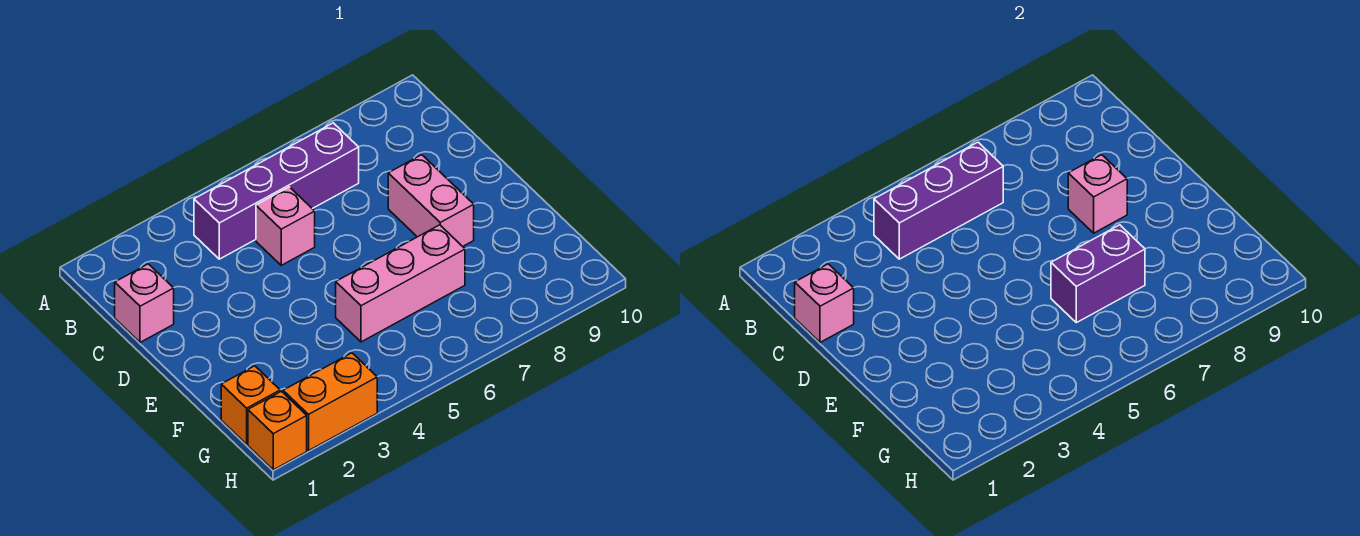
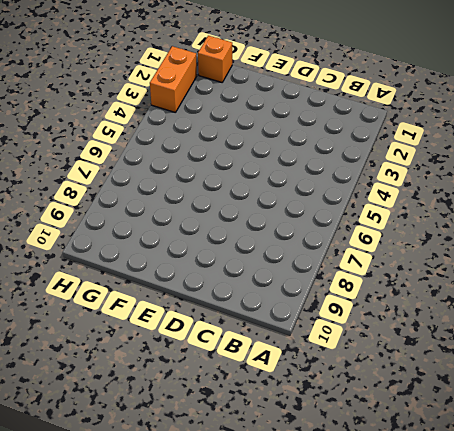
none -> purple brick B4:B7 level 1
none -> pink brick C1 level 1
none -> pink brick C5 level 1

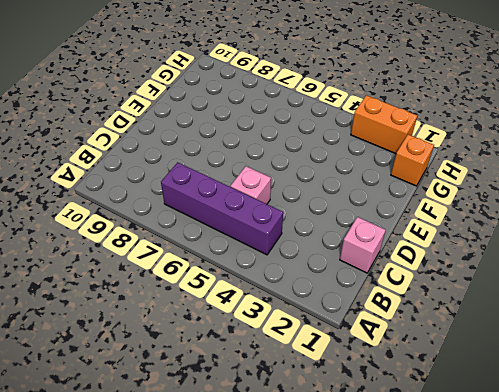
none -> pink brick D8:E8 level 1
none -> pink brick F5:F7 level 1
none -> orange brick H1 level 1

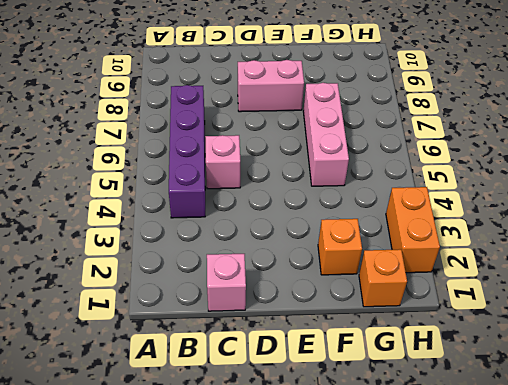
orange brick F2 level 1 -> orange brick H1 level 1
none -> purple brick B4:B6 level 2
none -> pink brick C1 level 2
none -> pink brick D8 level 2

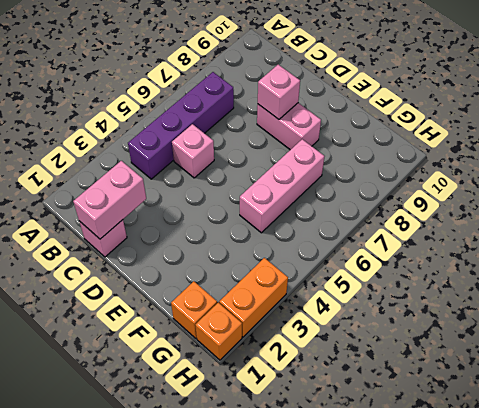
pink brick C1:C2 level 2 -> pink brick C1 level 2
none -> purple brick B4:B6 level 2
none -> purple brick F6:F7 level 2

